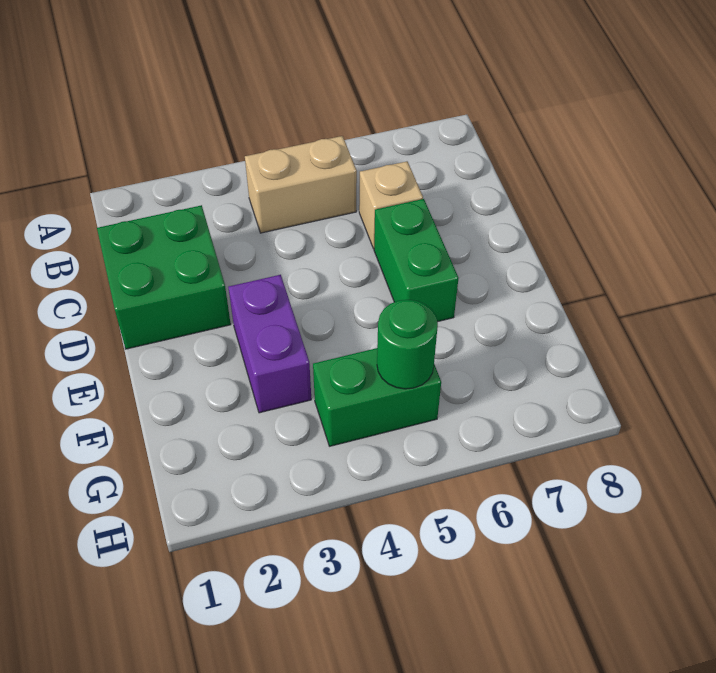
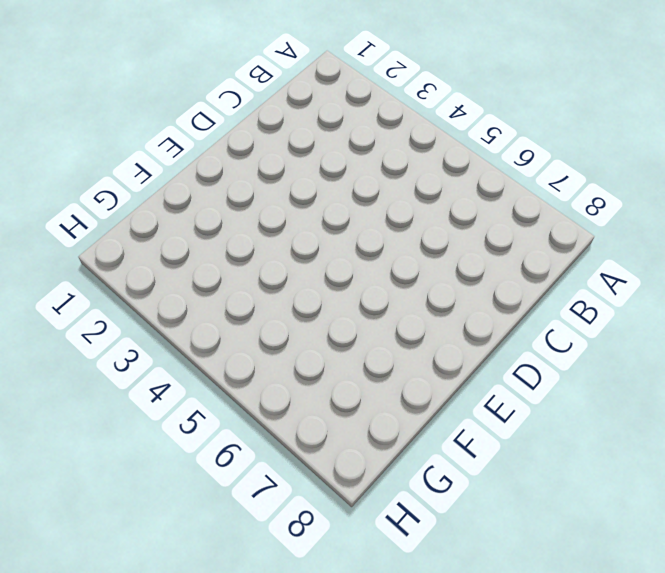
none -> tan brick B4:B5 level 1
none -> green brick C1:D2 level 1

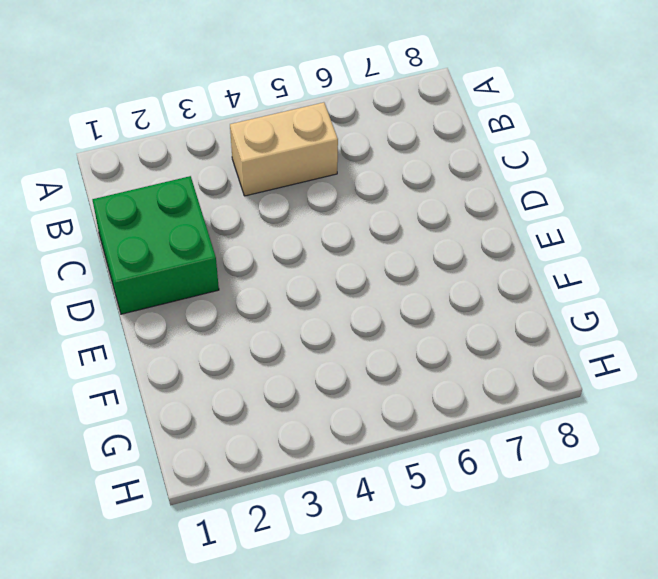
none -> tan brick C6 level 1
none -> green brick D6:E6 level 1

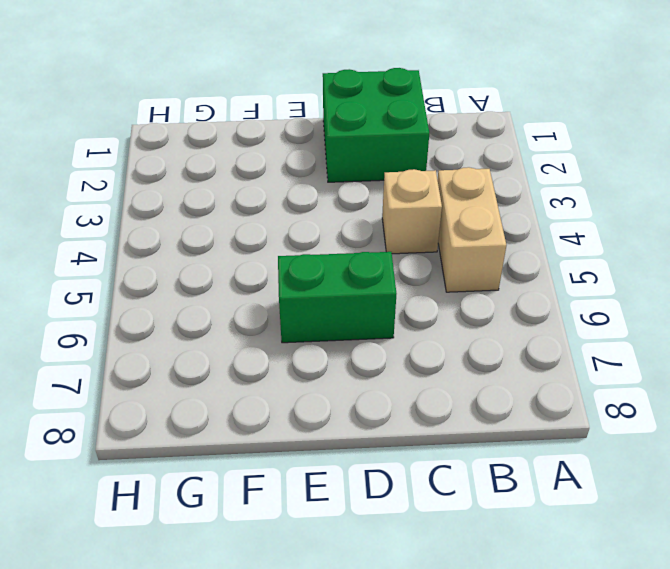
tan brick C4 level 1 -> tan brick C6 level 1
none -> purple brick E3:F3 level 1
none -> green brick G4:G5 level 1

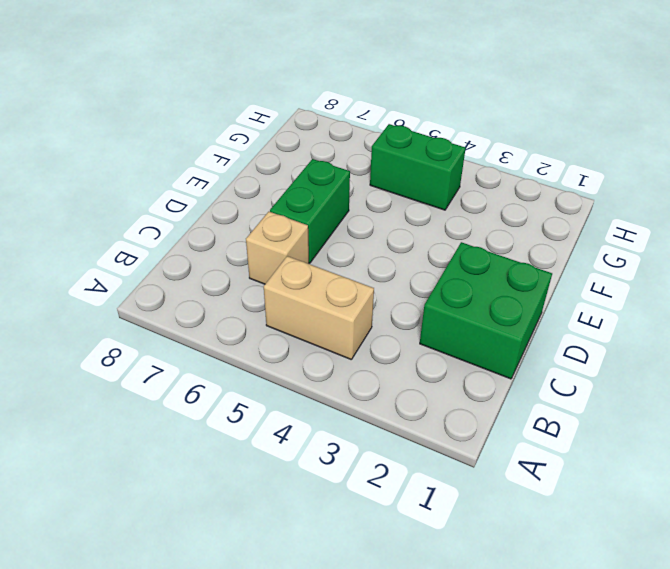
none -> purple brick E3:F3 level 1
none -> green round brick G5 level 2

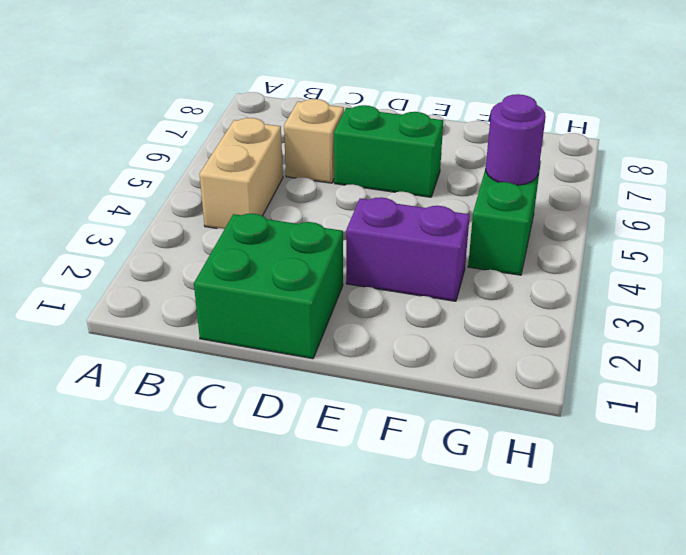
purple round brick G5 level 2 -> green round brick G5 level 2

